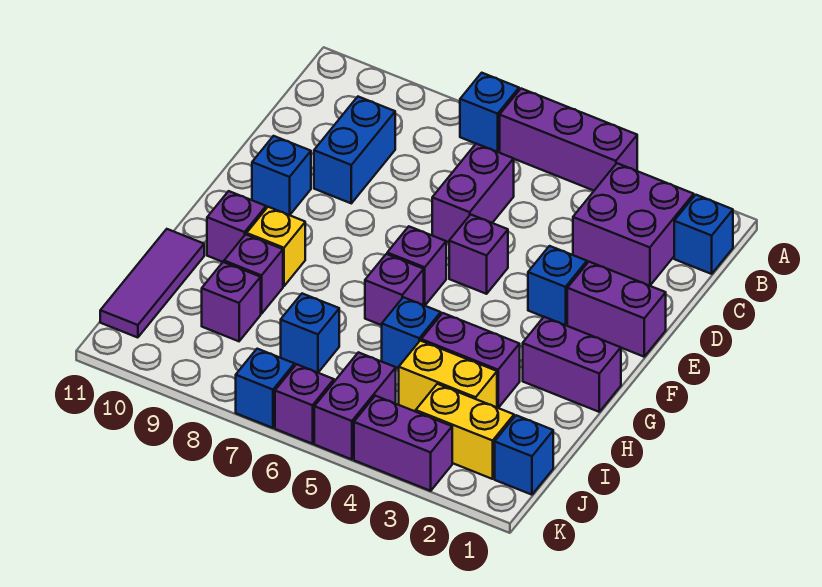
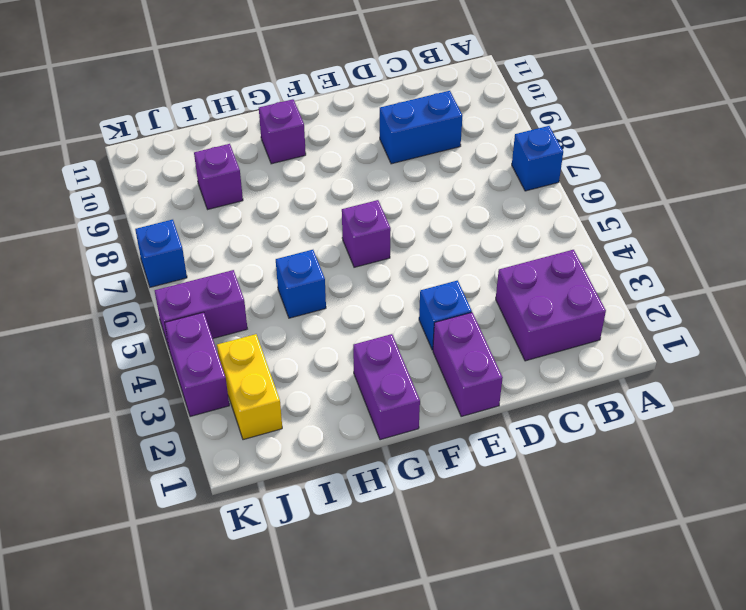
none -> purple brick A4:A6 level 1
none -> blue brick B1 level 1
none -> purple brick C6:D6 level 1

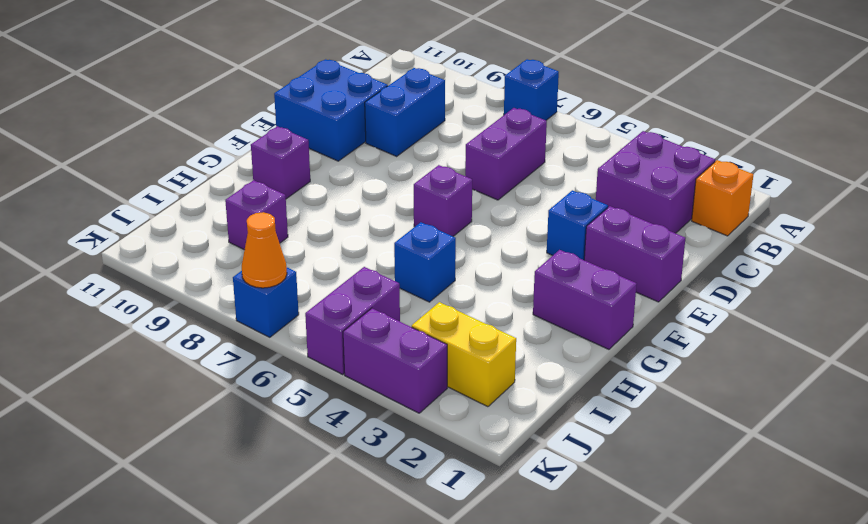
orange brick B1 level 1 -> blue brick B1 level 1
blue brick D10:E11 level 1 -> blue brick E10 level 1
orange cone K7 level 2 -> none
none -> purple brick A4:A6 level 1
none -> purple brick E5 level 1
none -> purple brick G6 level 1

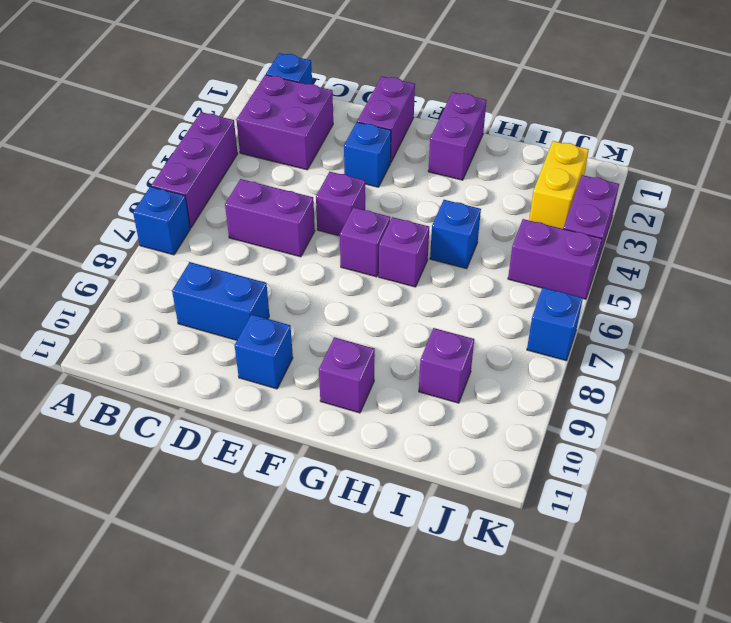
none -> yellow brick G9 level 1
none -> purple brick H3:H4 level 1
none -> purple brick H9 level 1

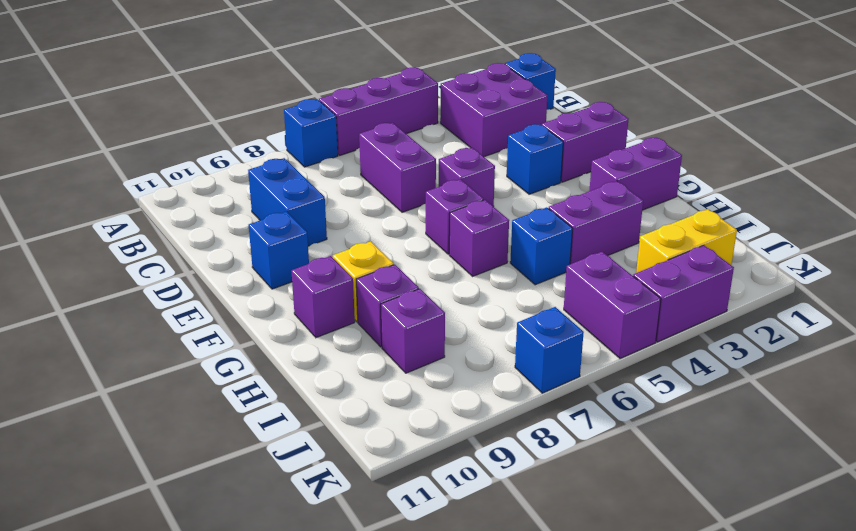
none -> purple tile H11:J11 level 1
none -> yellow brick I3:I4 level 1
none -> blue brick I7 level 1

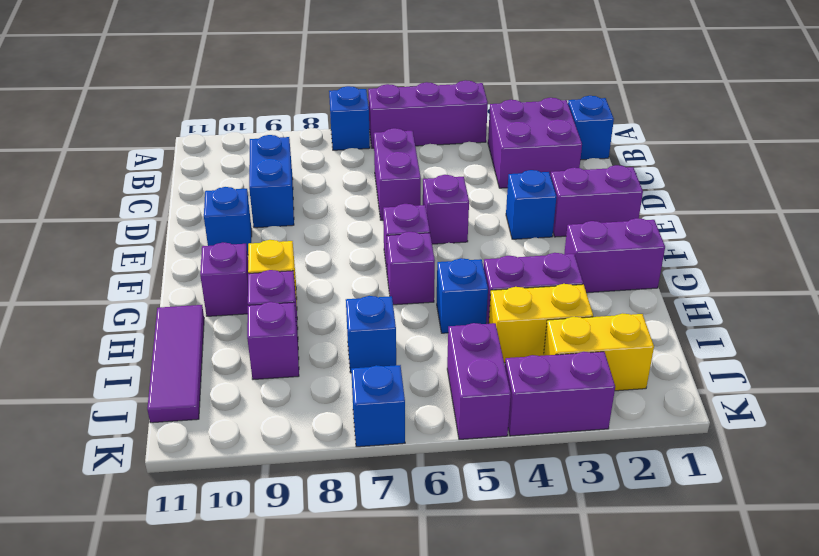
none -> blue brick J1 level 1
none -> purple brick K6 level 1

